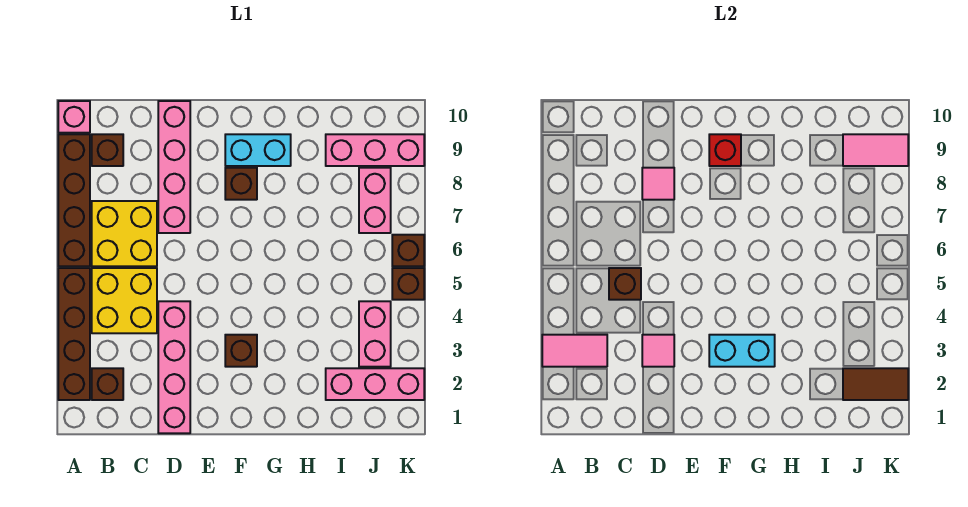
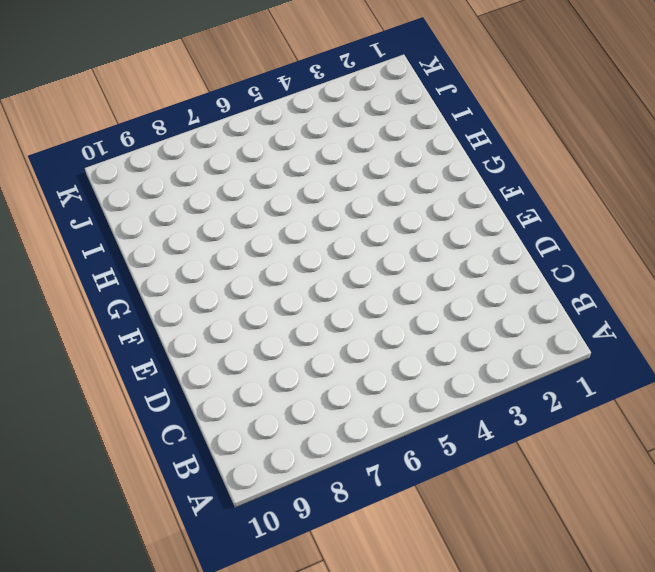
none -> brown brick A2:A5 level 1
none -> brown brick A6:A9 level 1
none -> pink brick A10 level 1

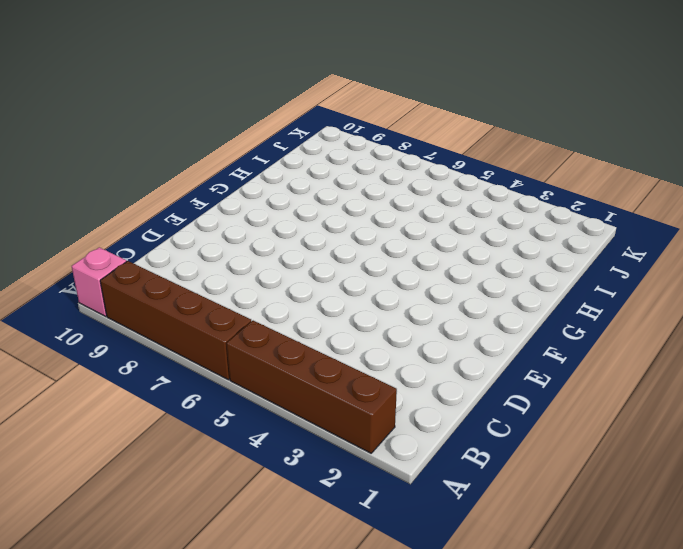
none -> brown brick B2 level 1
none -> yellow brick B4:C5 level 1
none -> yellow brick B6:C7 level 1

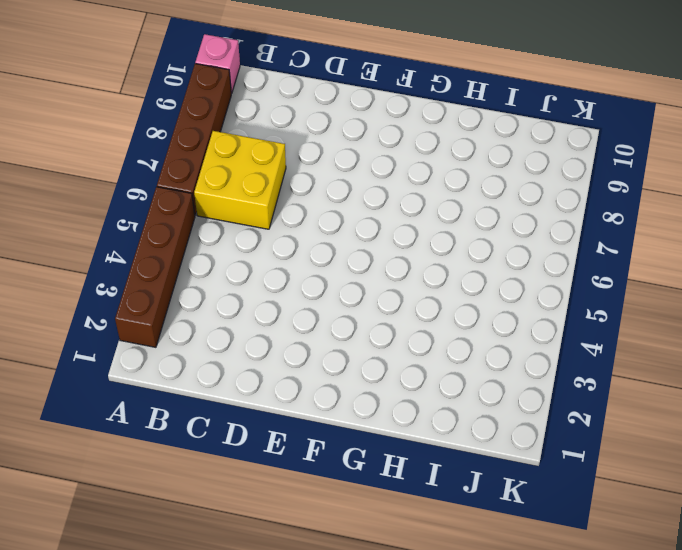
none -> brown brick B2 level 1
none -> yellow brick B4:C5 level 1
none -> brown brick B9 level 1

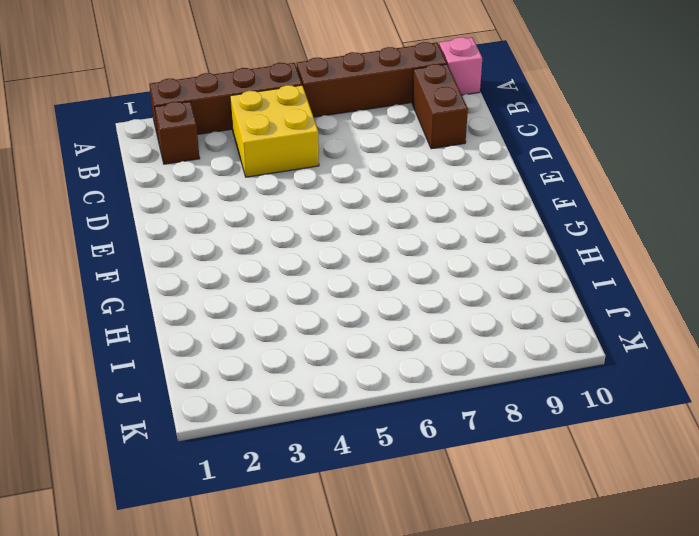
brown brick B9:C9 level 1 -> brown brick B9 level 1
none -> yellow brick B6:C7 level 1
none -> pink brick D1:D4 level 1
none -> pink brick D7:D10 level 1

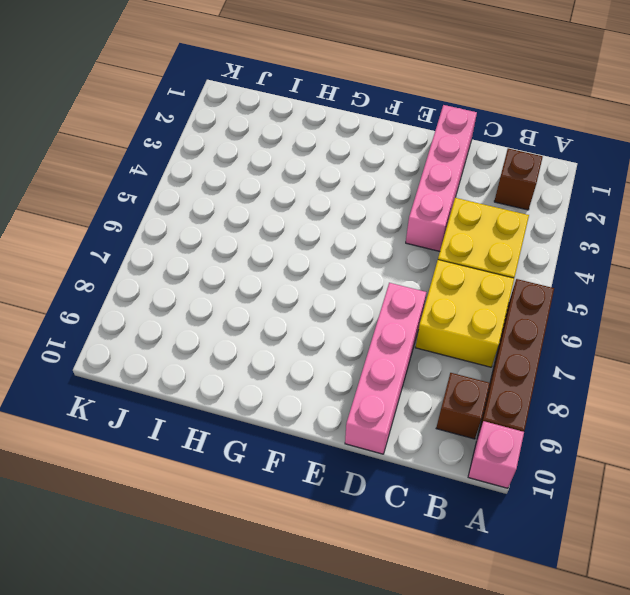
none -> brown brick A2:A5 level 1
none -> brown brick F3 level 1
none -> brown brick F8 level 1

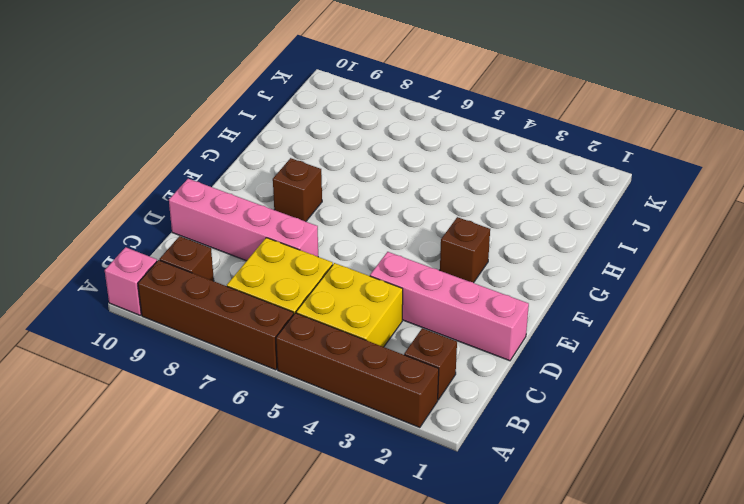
none -> cyan brick F9:G9 level 1
none -> pink brick I2:K2 level 1
none -> pink brick I9:K9 level 1

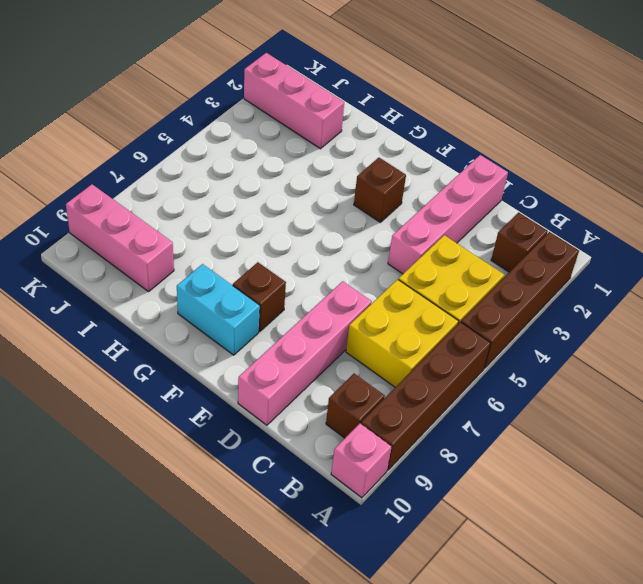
none -> pink brick J3:J4 level 1
none -> pink brick J7:J8 level 1
none -> brown brick K5 level 1

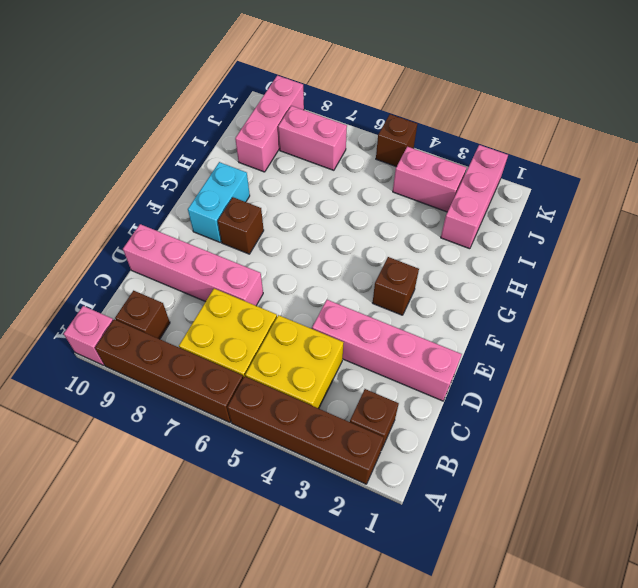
none -> brown brick K6 level 1
none -> pink tile A3:B3 level 2
none -> brown brick C5 level 2

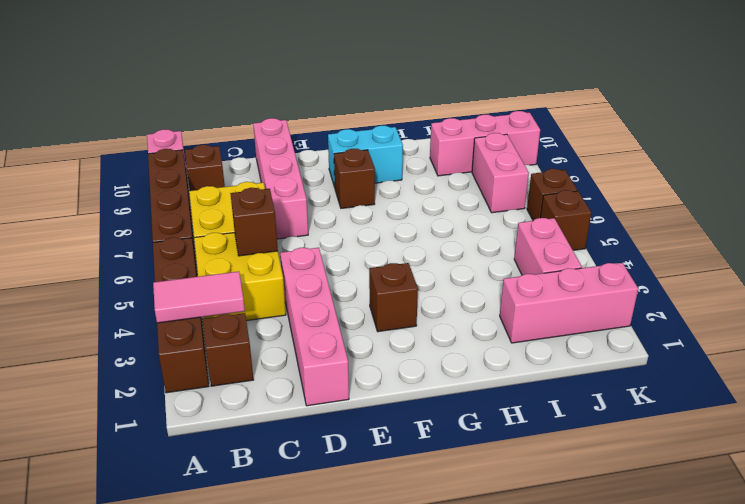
none -> pink tile D3 level 2
none -> pink tile D8 level 2
none -> cyan brick F3:G3 level 2

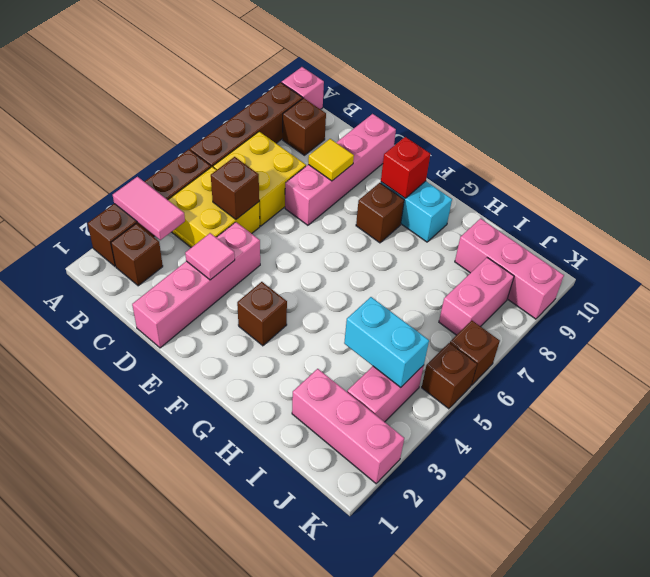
yellow tile D8 level 2 -> pink tile D8 level 2
cyan brick I4:J4 level 2 -> cyan brick F3:G3 level 2
none -> brown tile J2:K2 level 2
none -> pink tile J9:K9 level 2

